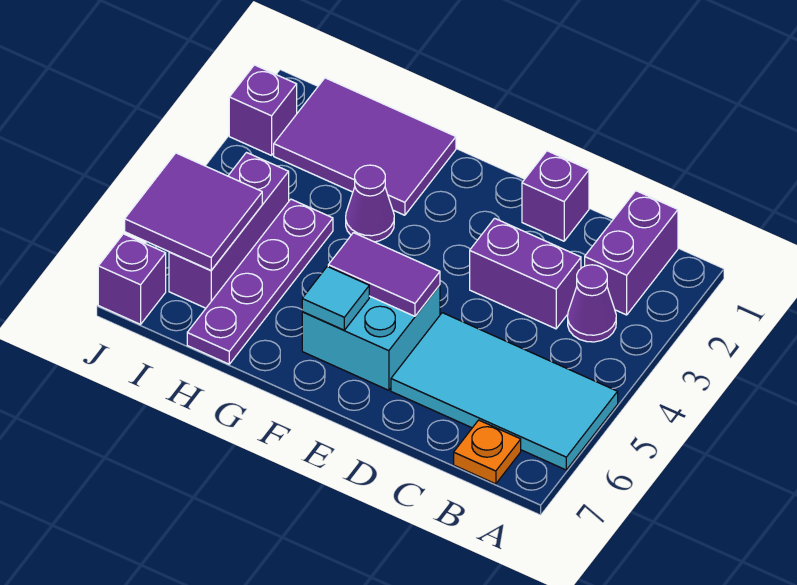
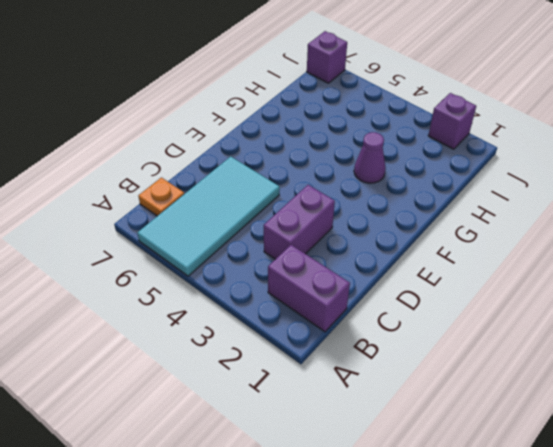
none -> purple cone B3 level 1
none -> purple brick D1 level 1
none -> cyan brick E5:F6 level 1

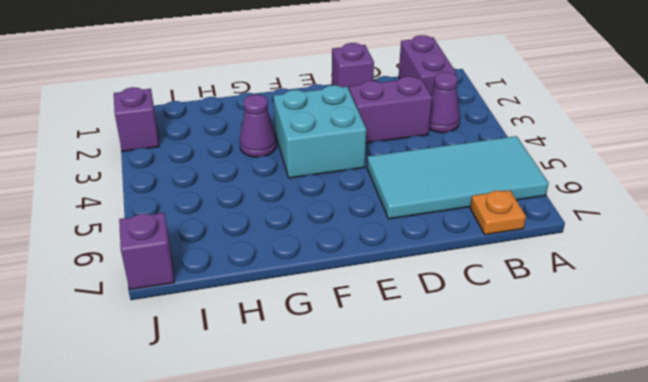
cyan brick E3:F4 level 1 -> cyan brick E5:F6 level 1
none -> purple tile G1:I2 level 1
none -> purple plate H4:H7 level 1
none -> purple brick I4:I6 level 1

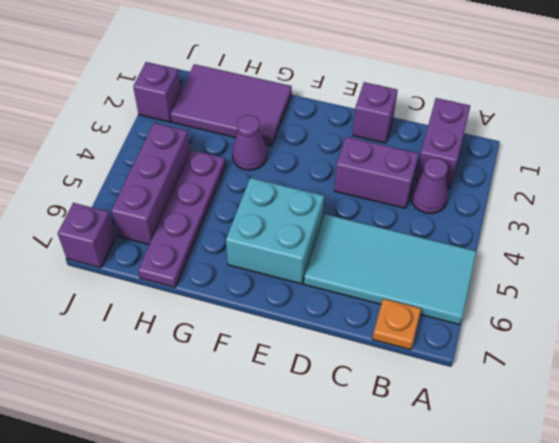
none -> purple tile E5:F5 level 2
none -> cyan tile F6 level 2
none -> purple tile I5:J6 level 2

